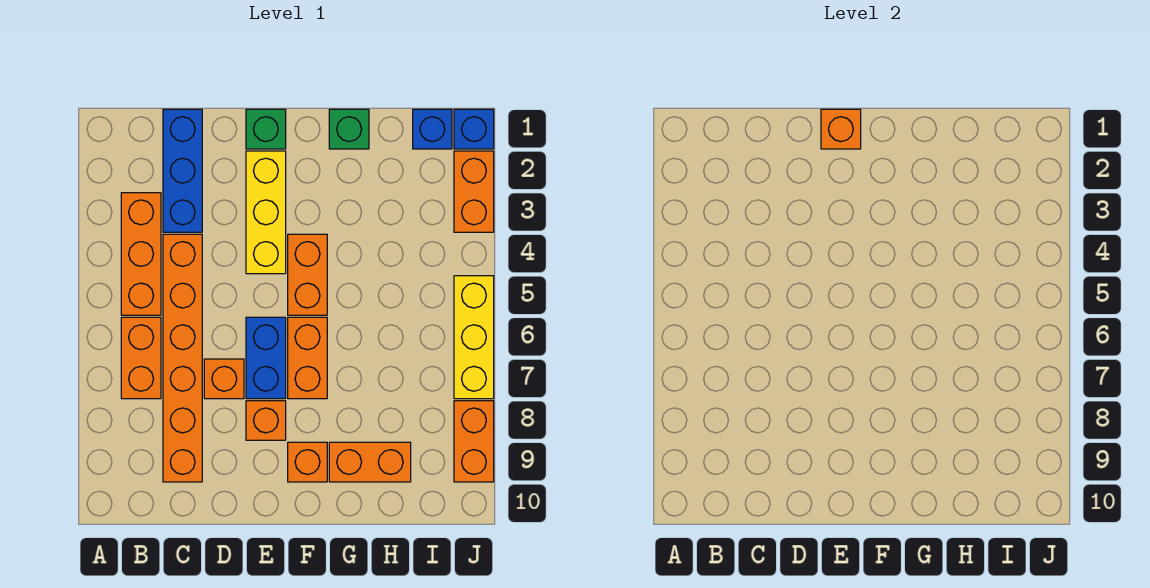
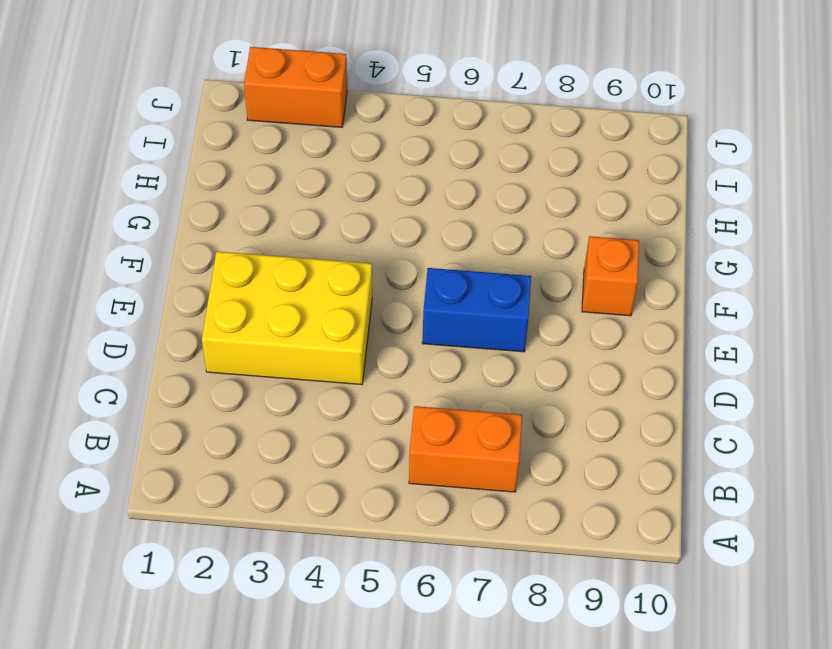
yellow brick D2:E4 level 1 -> yellow brick E2:E4 level 1
none -> orange brick B3:B5 level 1
none -> blue brick C1:C3 level 1
none -> orange brick C4:C9 level 1

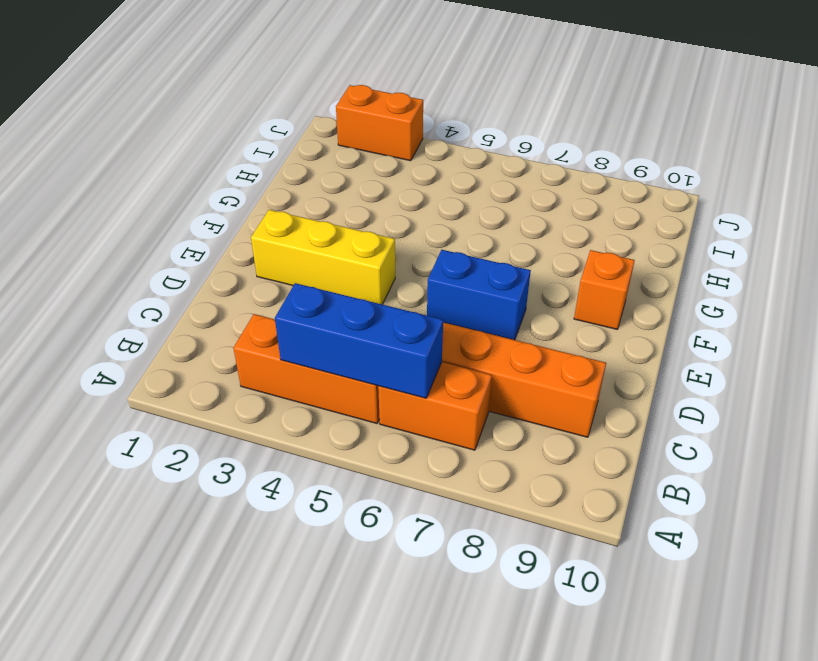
blue brick B4:B6 level 2 -> blue brick C1:C3 level 1
none -> orange brick D7 level 1
none -> green brick E1 level 1
none -> orange brick E8 level 1

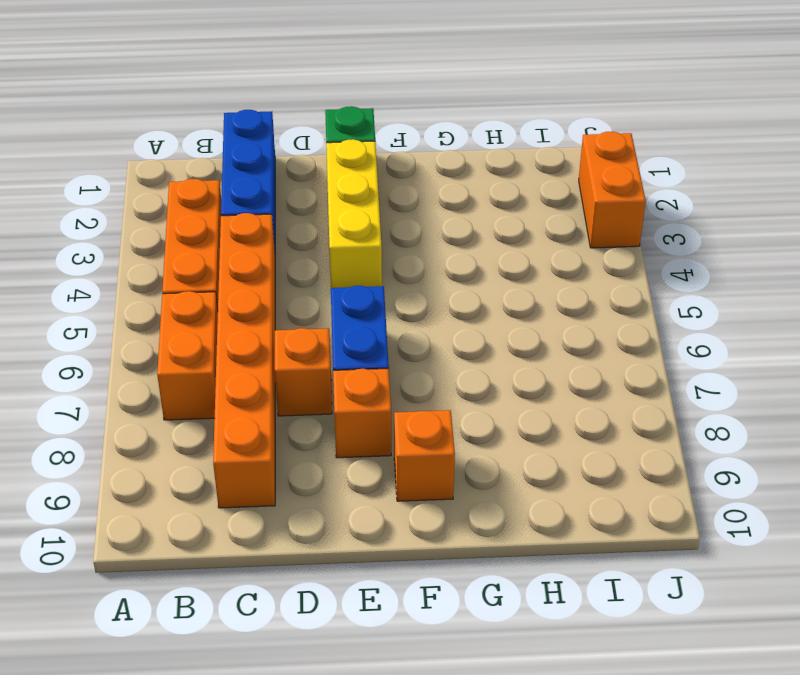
none -> orange brick F4:F5 level 1
none -> orange brick F6:F7 level 1
none -> green brick G1 level 1

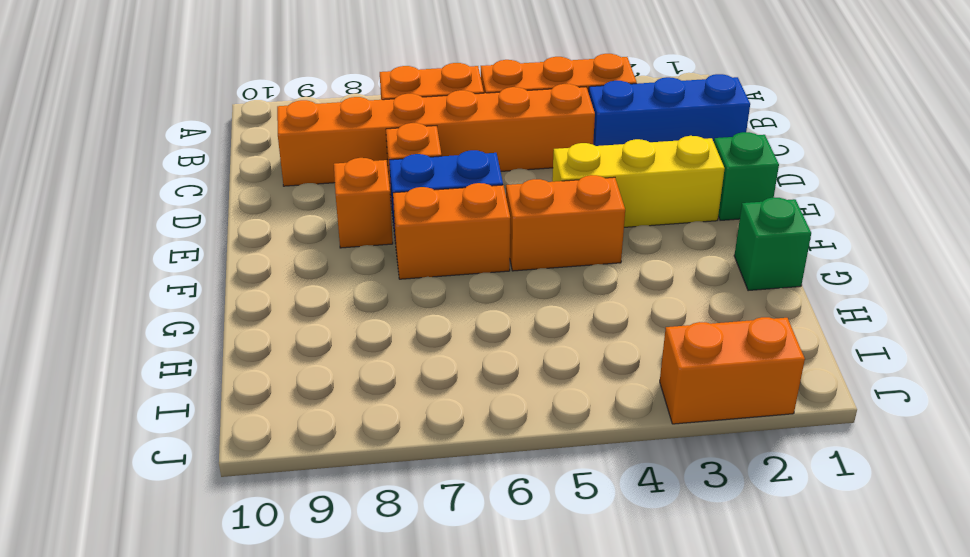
none -> orange brick F9 level 1
none -> orange brick G9:H9 level 1
none -> blue brick I1 level 1

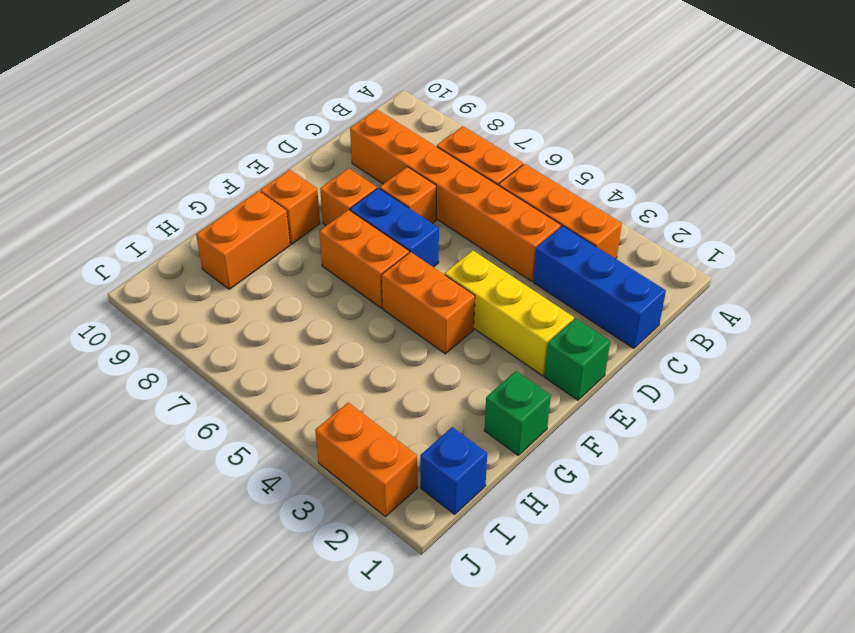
none -> blue brick J1 level 1
none -> yellow brick J5:J7 level 1
none -> orange brick J8:J9 level 1

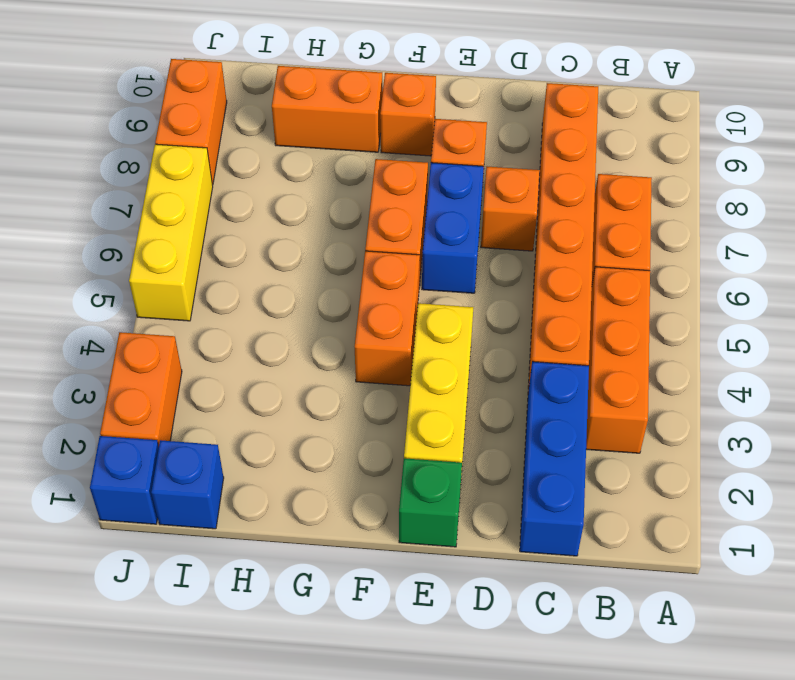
none -> green brick G1 level 1
none -> orange brick E1 level 2

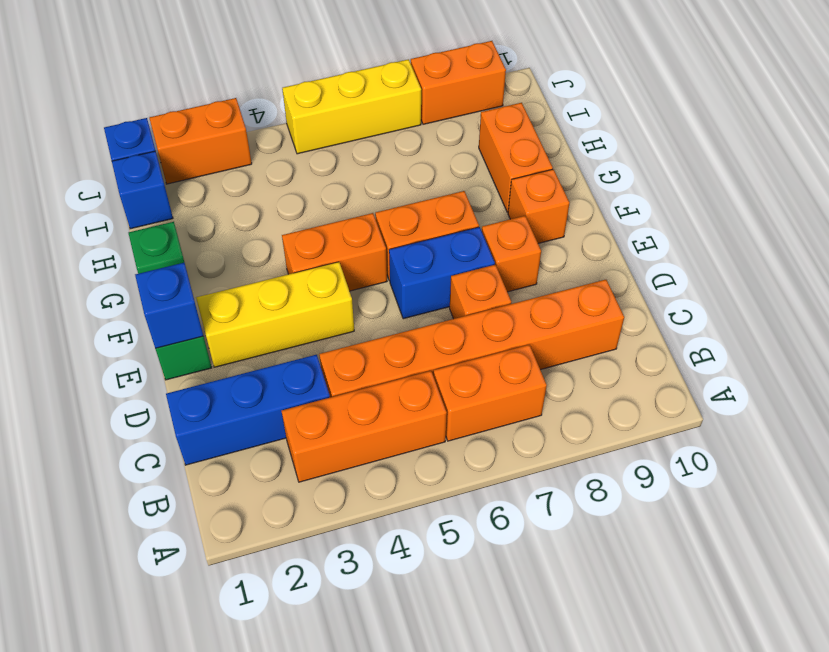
blue brick E1 level 2 -> orange brick E1 level 2

